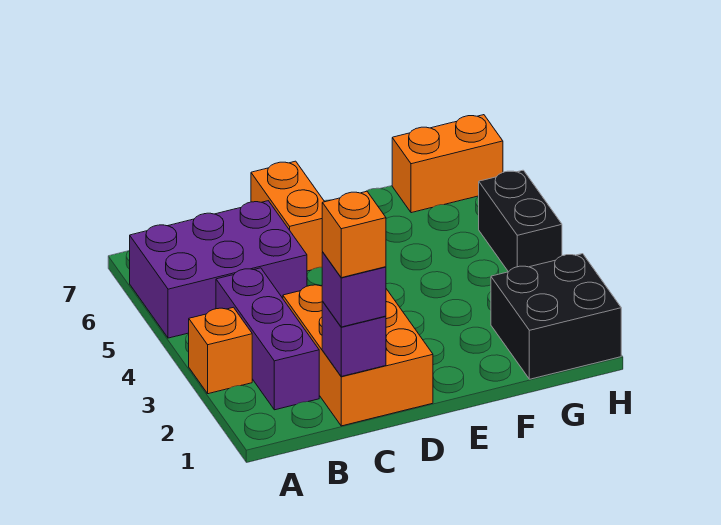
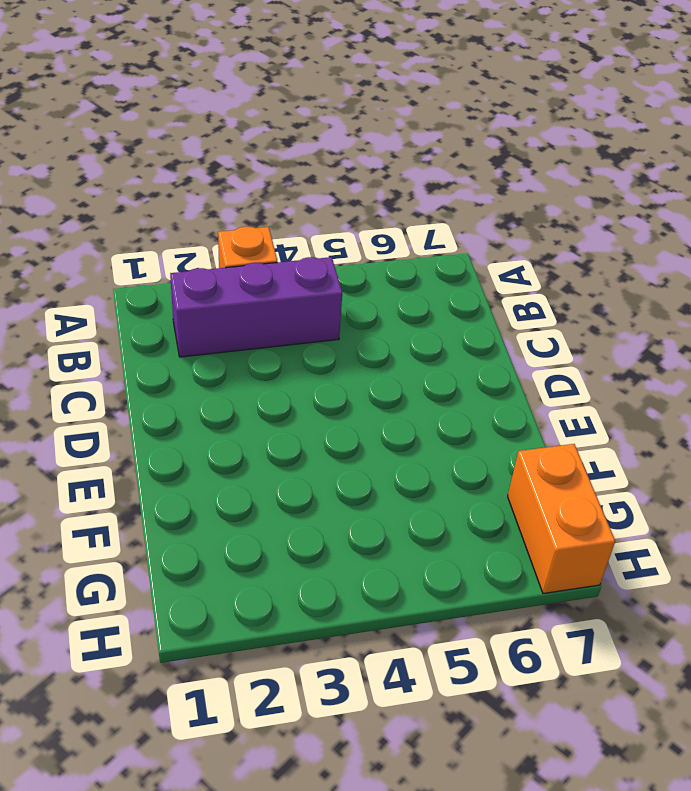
none -> purple brick A5:C6 level 1
none -> orange brick C1:D3 level 1

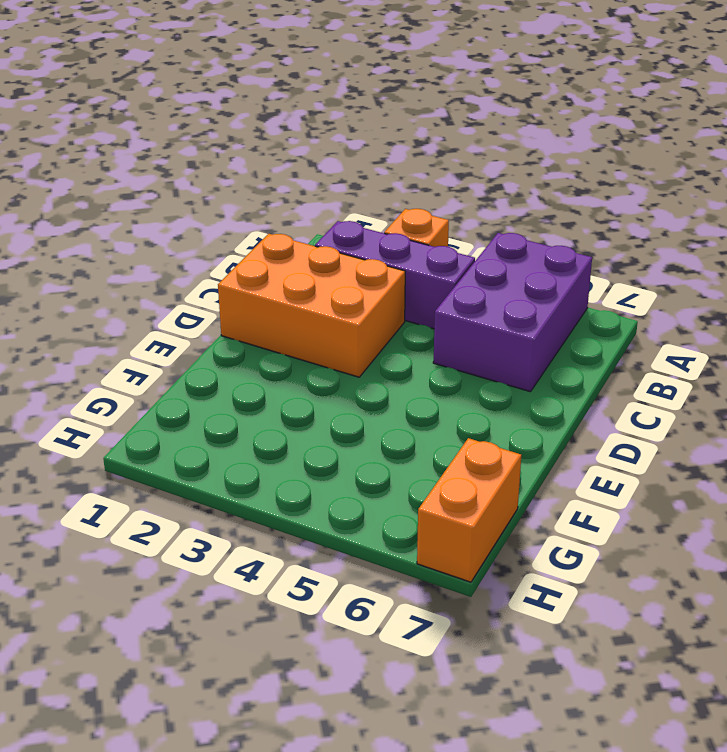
none -> orange brick D6:D7 level 1
none -> black brick G1:H2 level 1

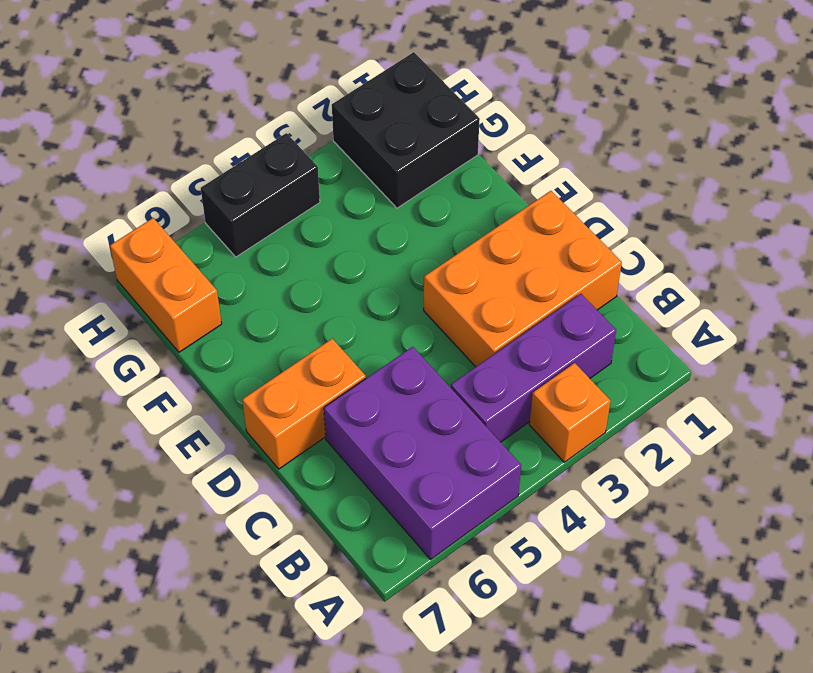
none -> purple brick C1 level 2
none -> purple brick C1 level 3

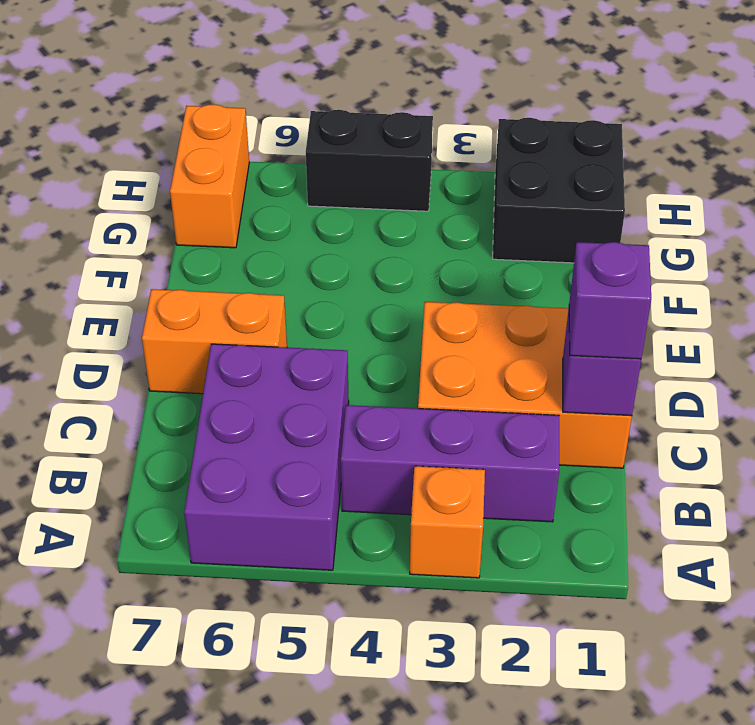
none -> orange brick C1 level 4

